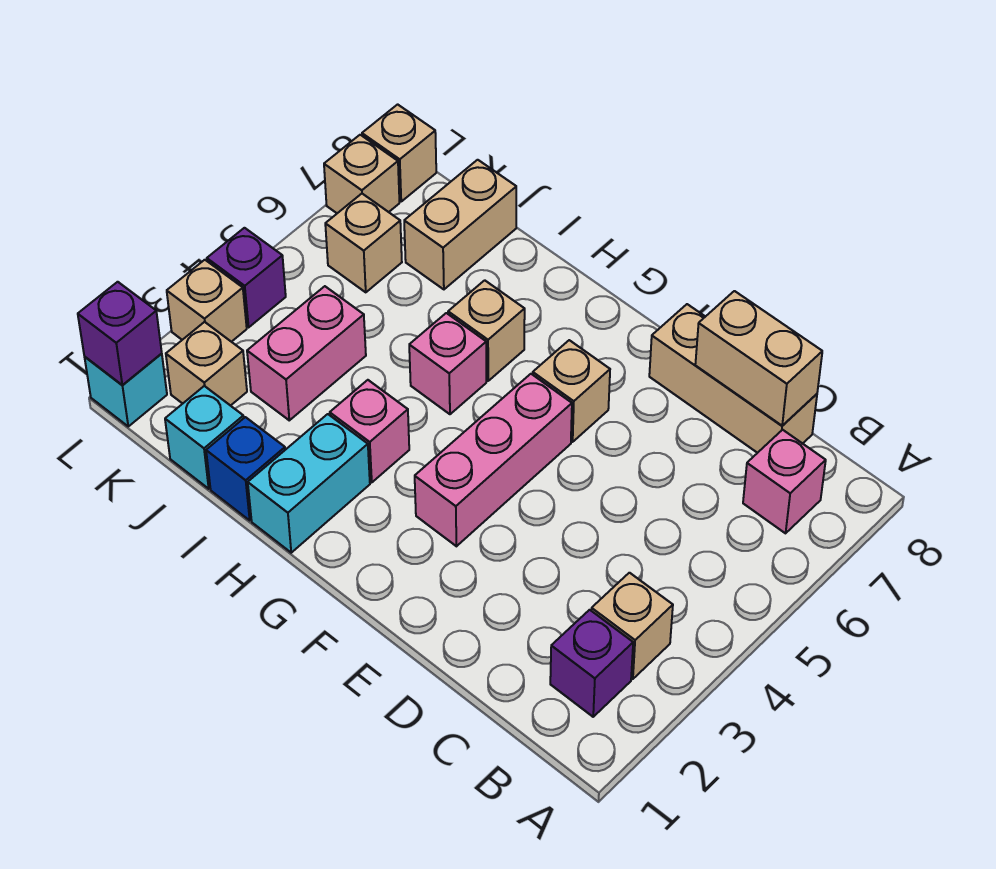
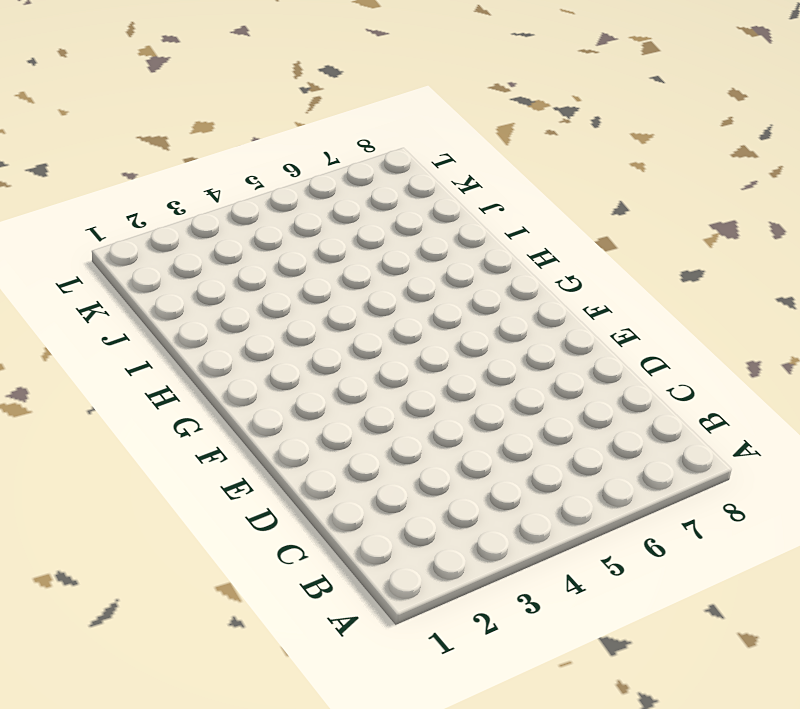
none -> purple brick B2 level 1
none -> tan brick B3 level 1
none -> pink brick B7 level 1

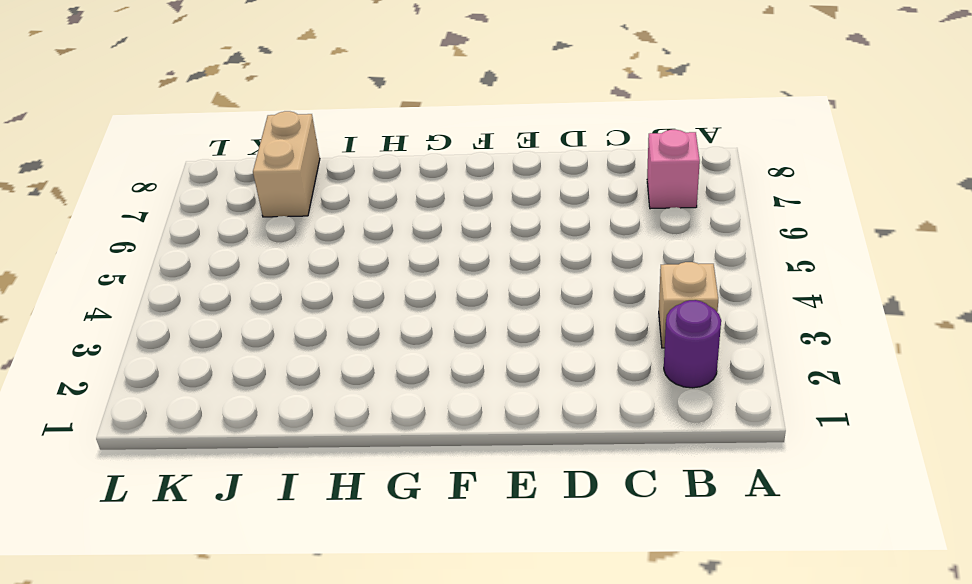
purple round brick B2 level 1 -> purple brick B2 level 1
none -> tan brick C8:E8 level 1
none -> pink brick F3:F5 level 1
none -> tan brick F6 level 1

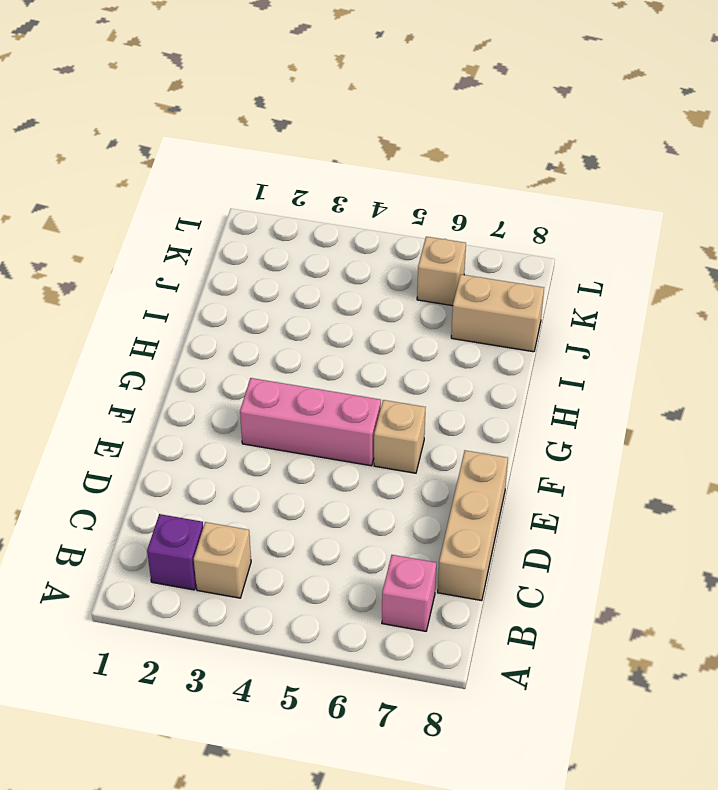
none -> cyan brick H1:H2 level 1
none -> pink brick H3 level 1
none -> pink brick H5 level 1

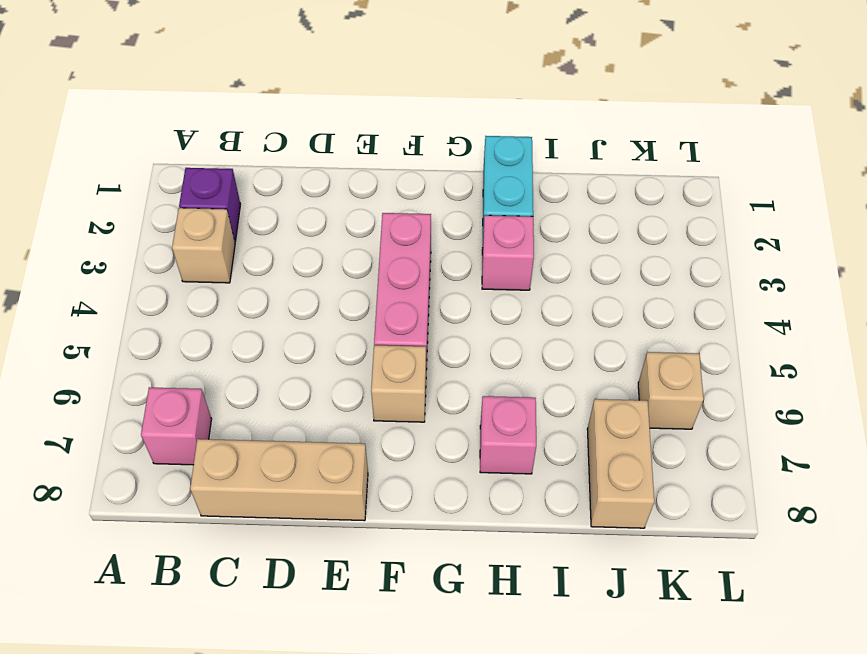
pink brick H7 level 1 -> pink brick H5 level 1
none -> tan brick H6 level 1
none -> blue brick I1 level 1
none -> cyan brick J1 level 1

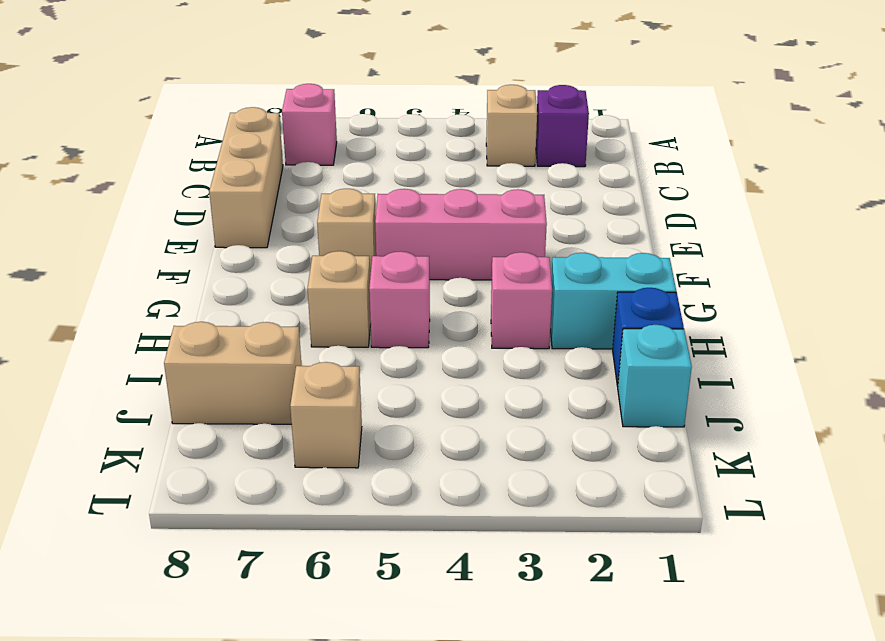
none -> pink brick J3:J4 level 1
none -> tan brick K2 level 1
none -> cyan brick L1 level 1

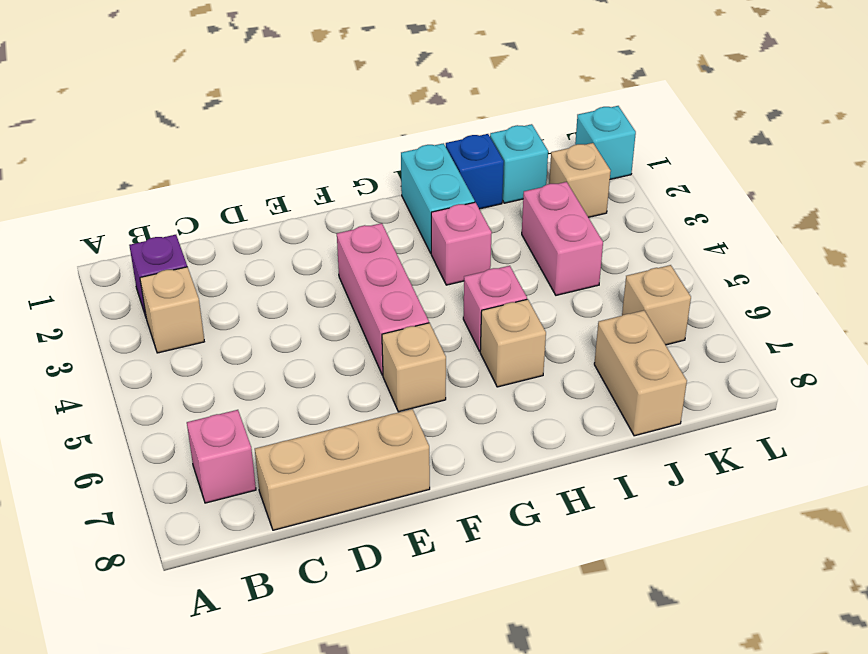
none -> tan brick L3 level 1
none -> purple brick L4 level 1
none -> tan brick L7 level 1

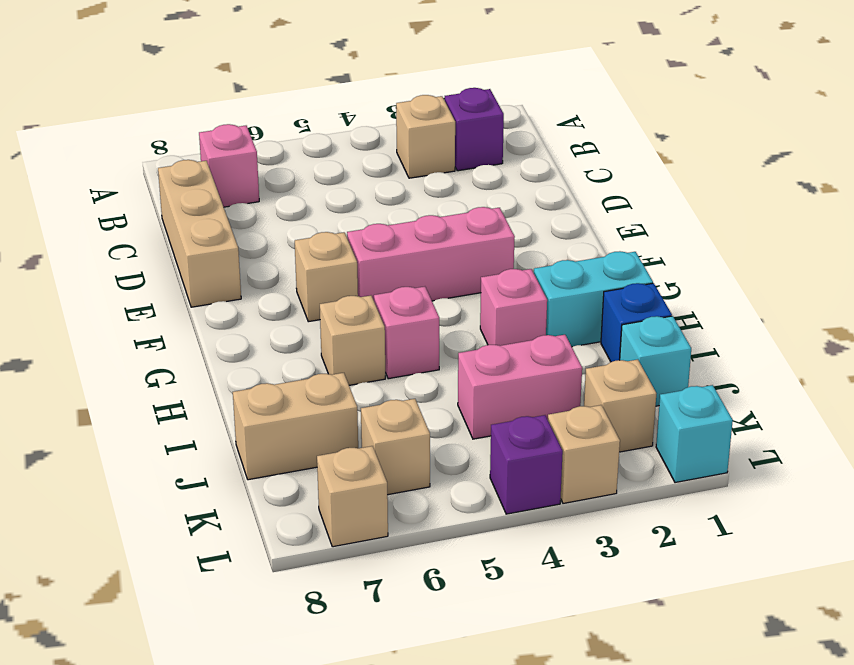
none -> tan brick L8 level 1
none -> tan brick C8:D8 level 2
none -> purple brick L1 level 2

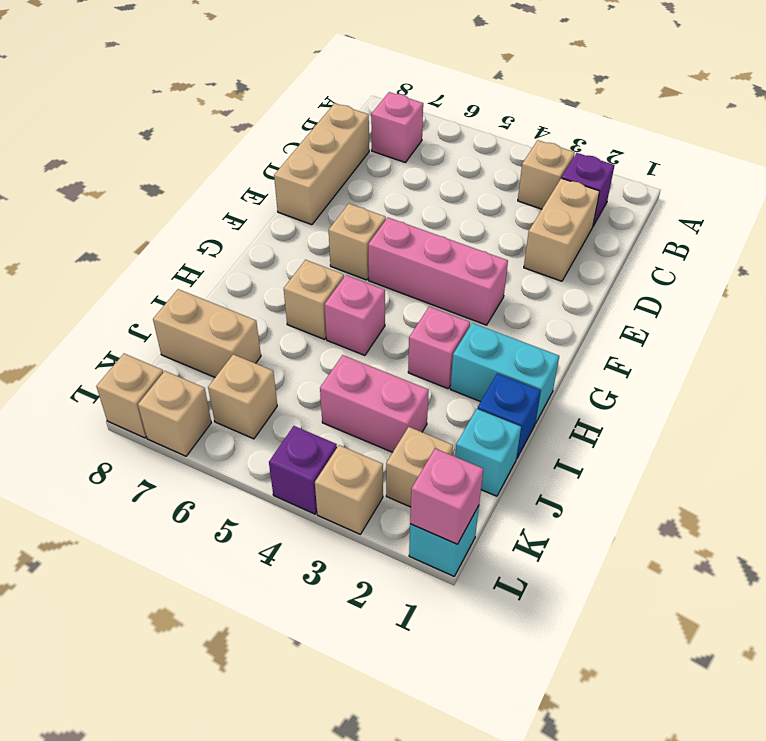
tan brick C2:D2 level 1 -> tan brick C8:D8 level 2
pink brick L1 level 2 -> purple brick L1 level 2

